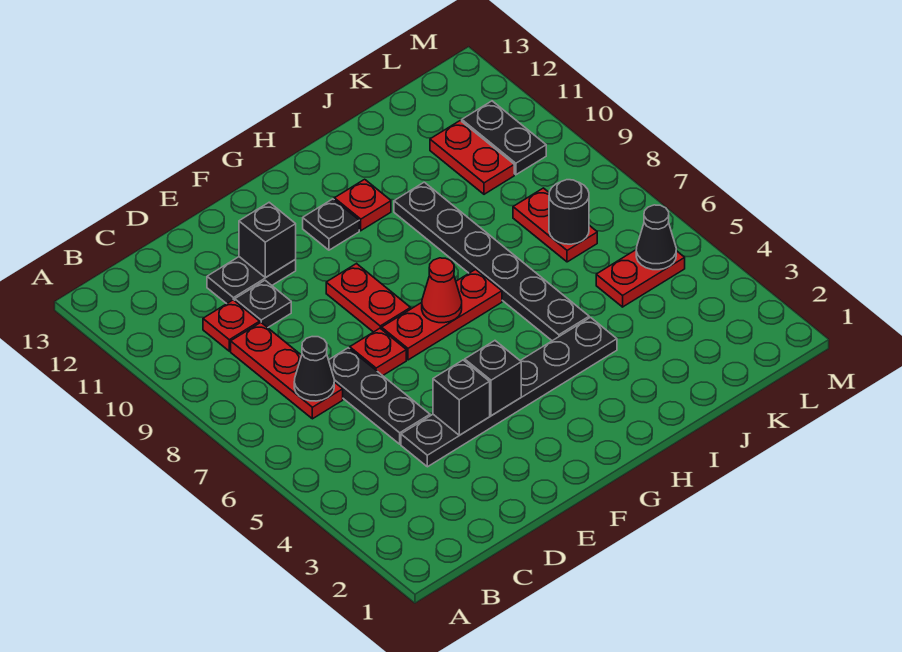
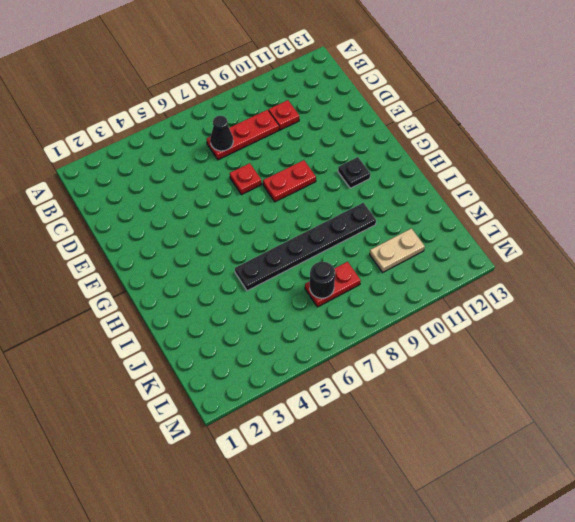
tan plate K10:K11 level 1 -> red plate K10:K11 level 1
none -> black plate D4:I4 level 1
none -> black plate D5:D7 level 1
none -> black plate D10 level 1

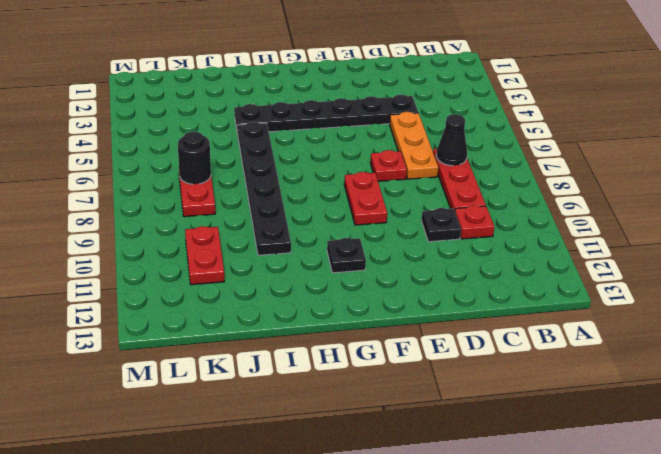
orange plate D5:D7 level 1 -> black plate D5:D7 level 1
none -> black plate D11:E11 level 1
none -> red plate F7:H7 level 1
none -> red plate H11 level 1

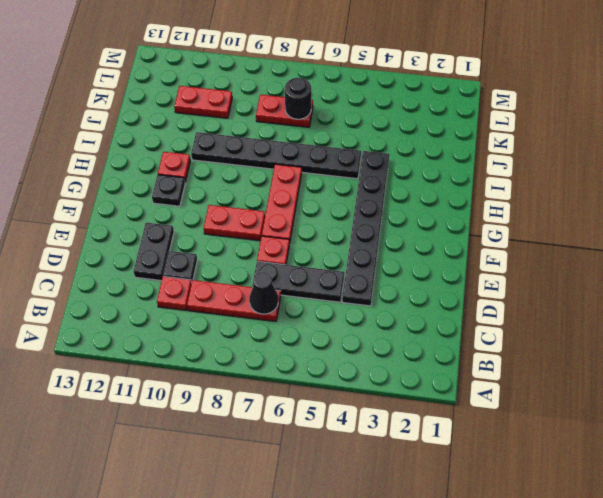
none -> red plate K5:L5 level 1
none -> black plate L10:L11 level 1
none -> black brick E4 level 2

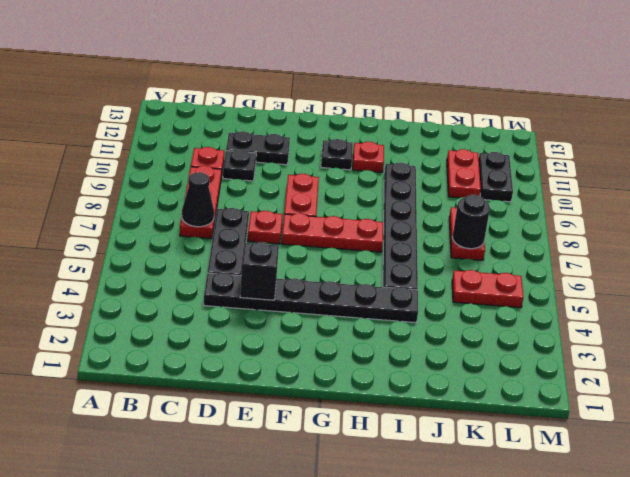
none -> black brick E11 level 2
none -> black brick F4 level 2
none -> red cone G7 level 2

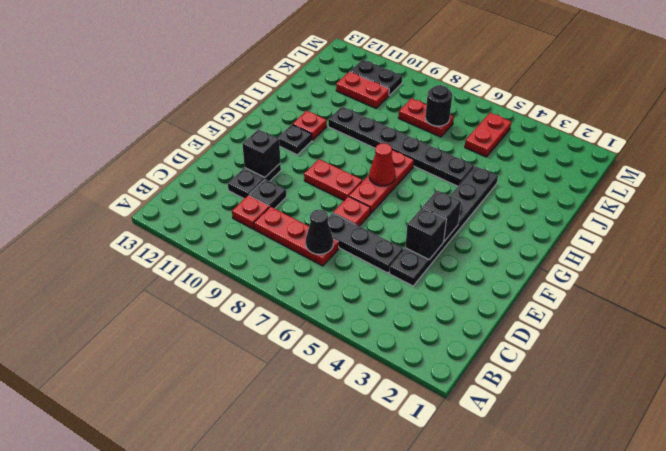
none -> black cone L5 level 2

